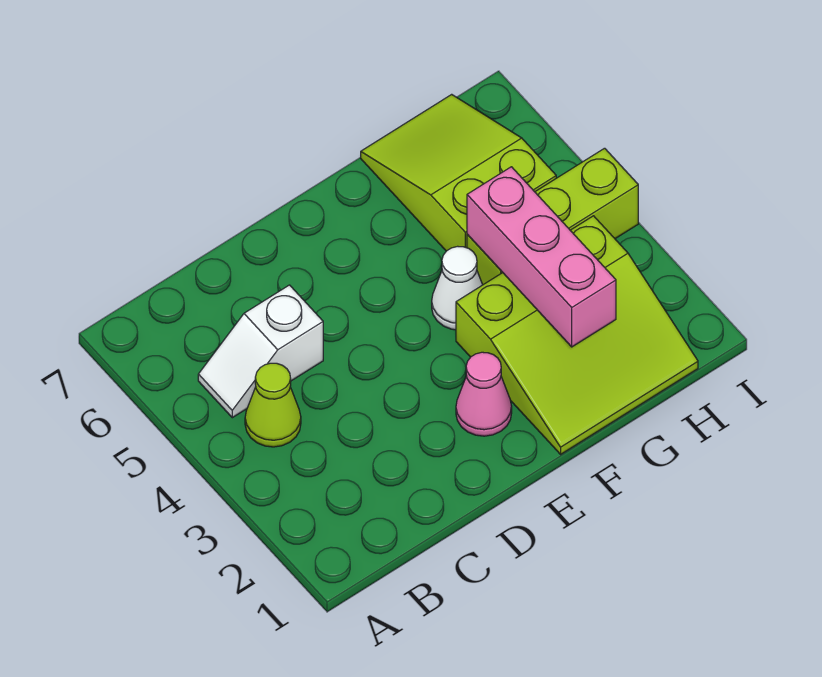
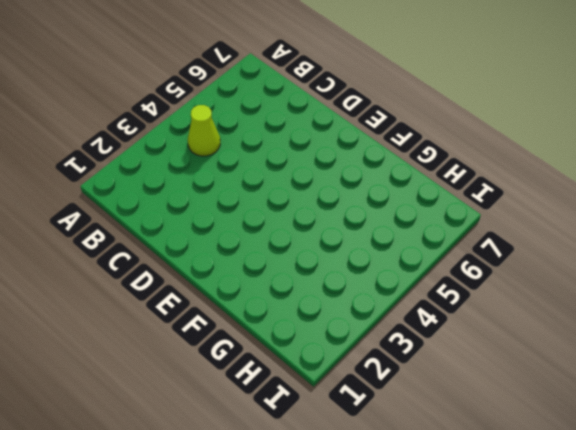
none -> white slope B5:C5 level 1 top C
none -> pink cone E2 level 1

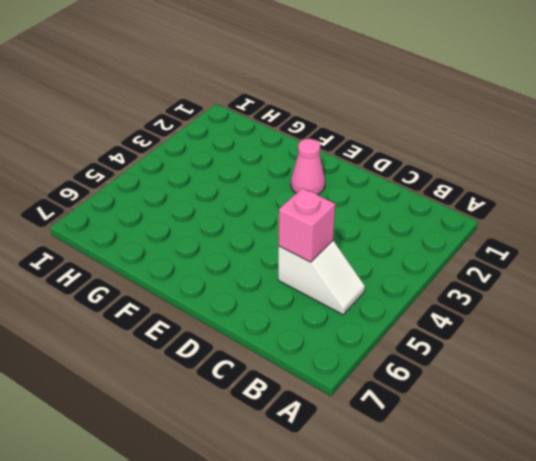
pink brick C5 level 2 -> none
none -> lime cone B4 level 1
none -> lime slope F1:H3 level 1 top 3

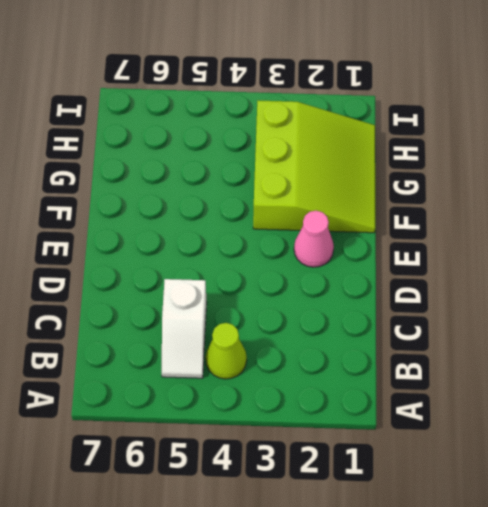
none -> white cone F4 level 1
none -> lime brick G4:I4 level 1

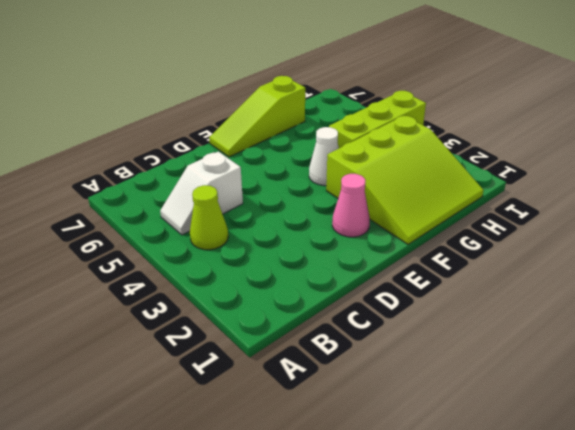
lime slope E7:G7 level 1 top G -> lime slope G5:H7 level 1 top 5
none -> pink brick G2:G4 level 2

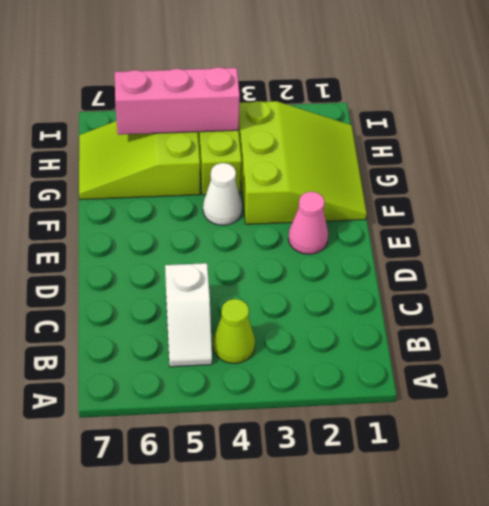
pink brick H4:H6 level 2 -> pink brick G2:G4 level 2

